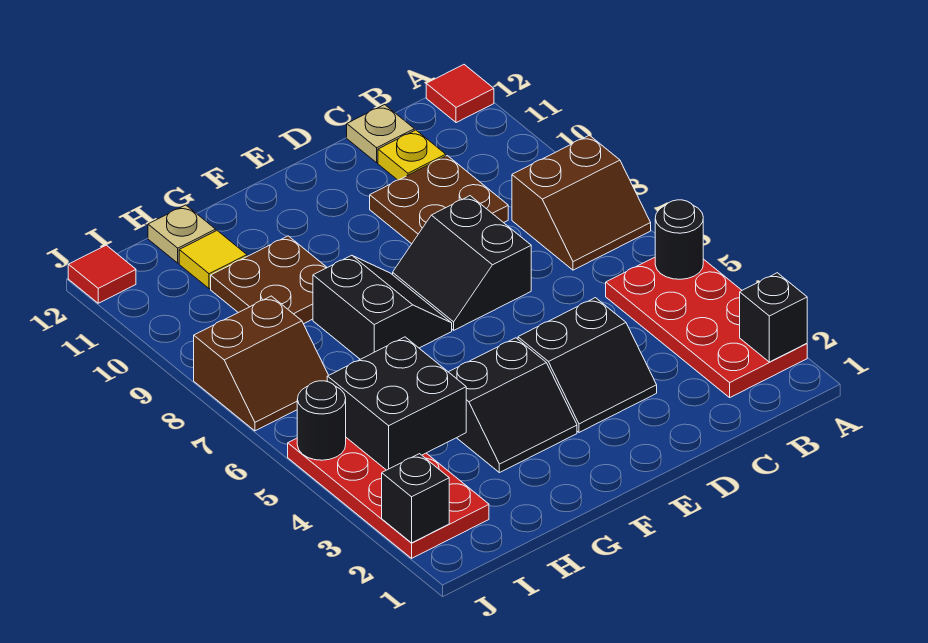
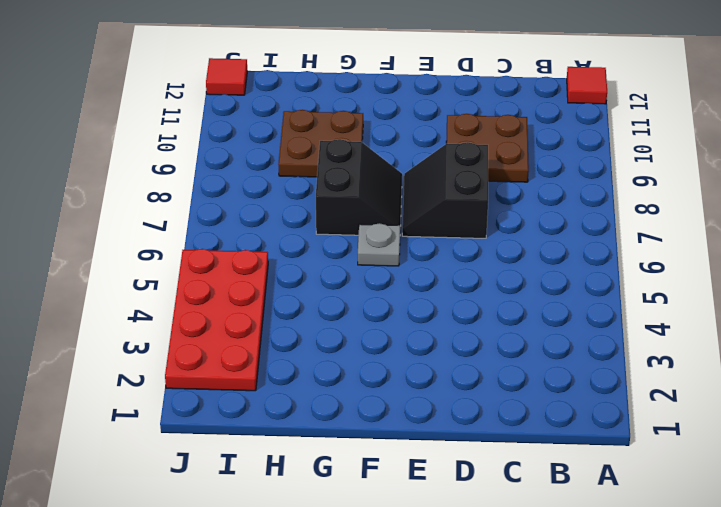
grey plate F6 level 1 -> none
none -> red plate A2:B5 level 1
none -> brown slope A7:B8 level 1 top 8
none -> yellow plate C11 level 1

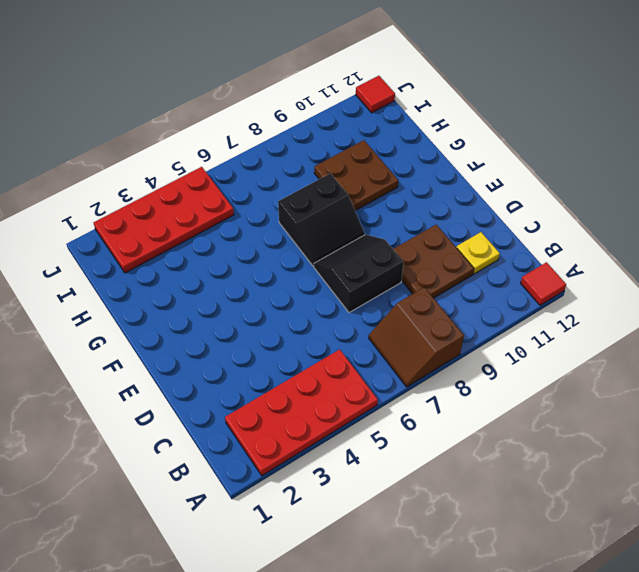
none -> tan plate C12 level 1
none -> black slope D3:E4 level 1 top 4
none -> black slope F3:G4 level 1 top 4

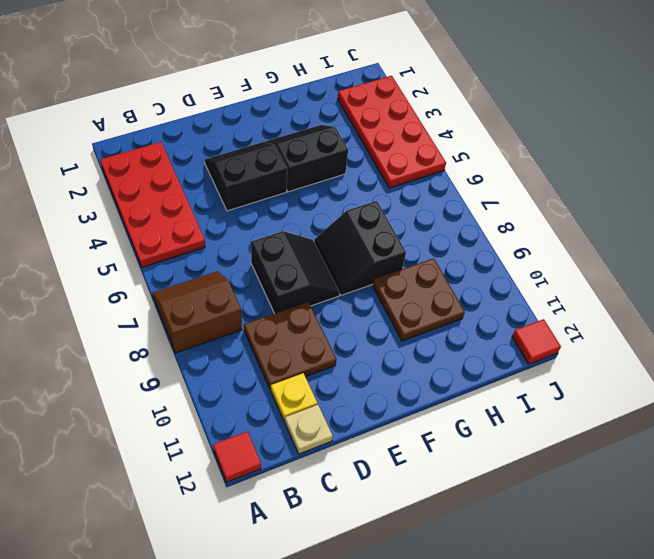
none -> yellow tile H11 level 1
none -> tan plate H12 level 1
none -> brown slope I7:J8 level 1 top 8

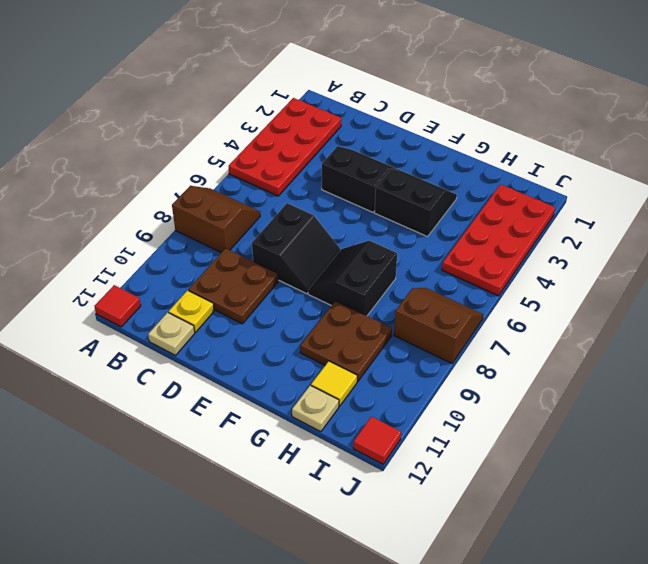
none -> black brick A2 level 2
none -> black round brick A5 level 2
none -> black brick H4:I5 level 2

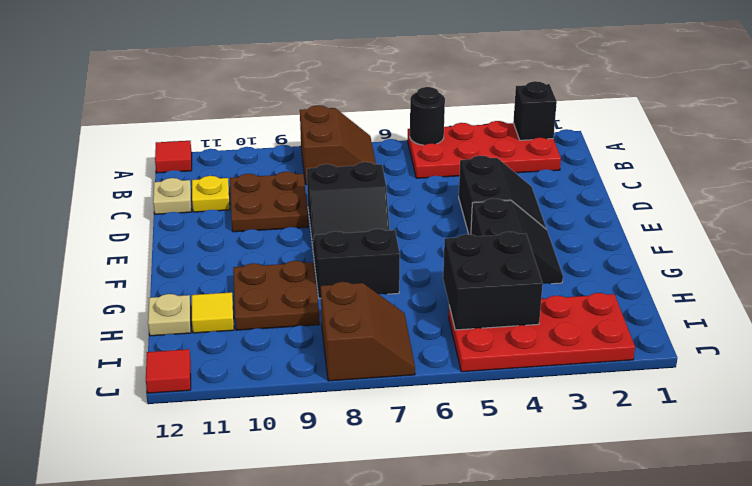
none -> black brick J2 level 2
none -> black round brick J5 level 2

